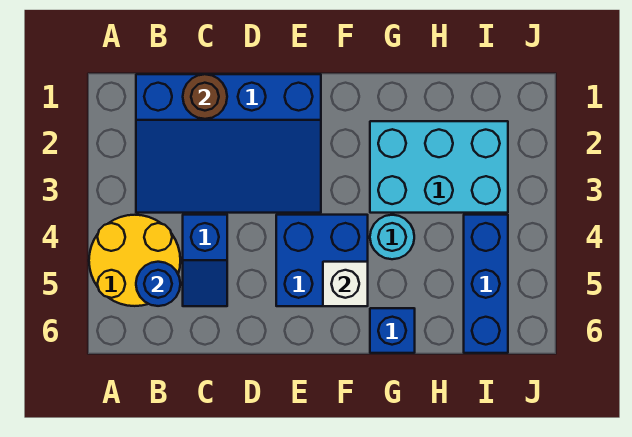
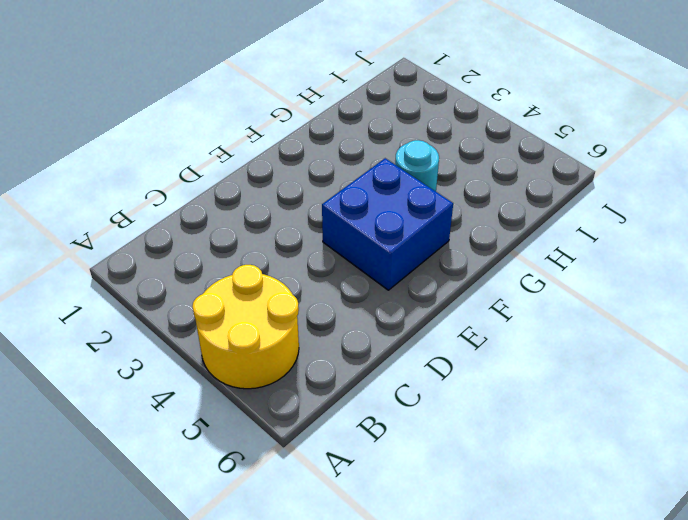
none -> blue slope B1:E3 level 1 top 1
none -> blue slope C4:C5 level 1 top 4

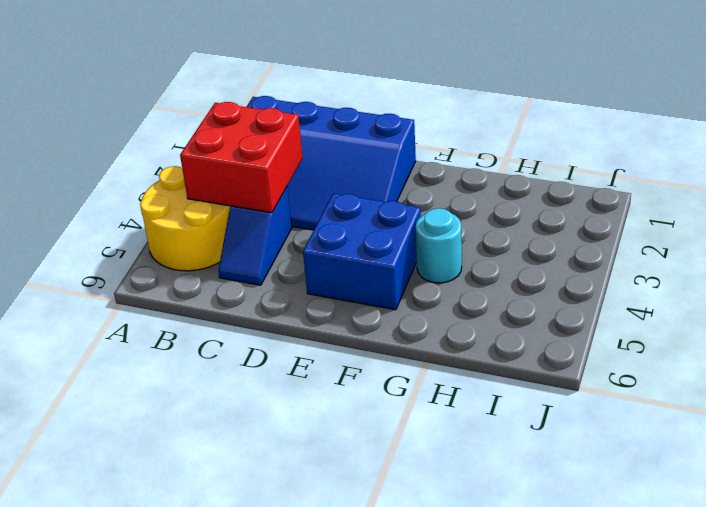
red brick B3:C4 level 2 -> none
none -> cyan brick G2:I3 level 1
none -> blue brick G6 level 1

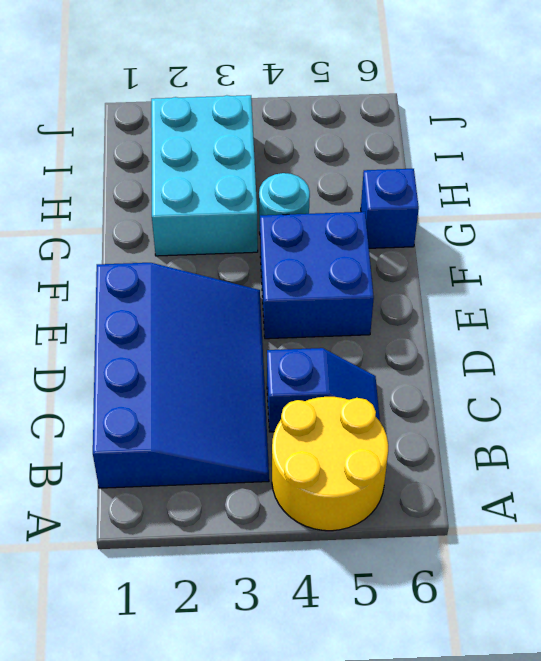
none -> blue brick I4:I6 level 1
none -> blue round brick B5 level 2

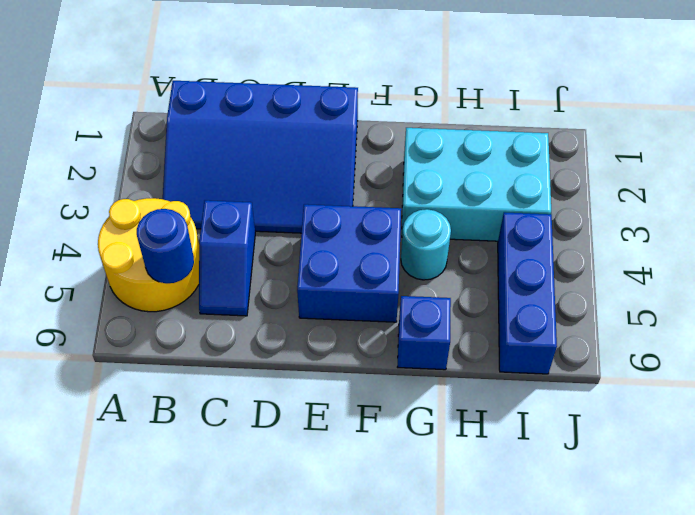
none -> brown round brick C1 level 2
none -> white brick F5 level 2

